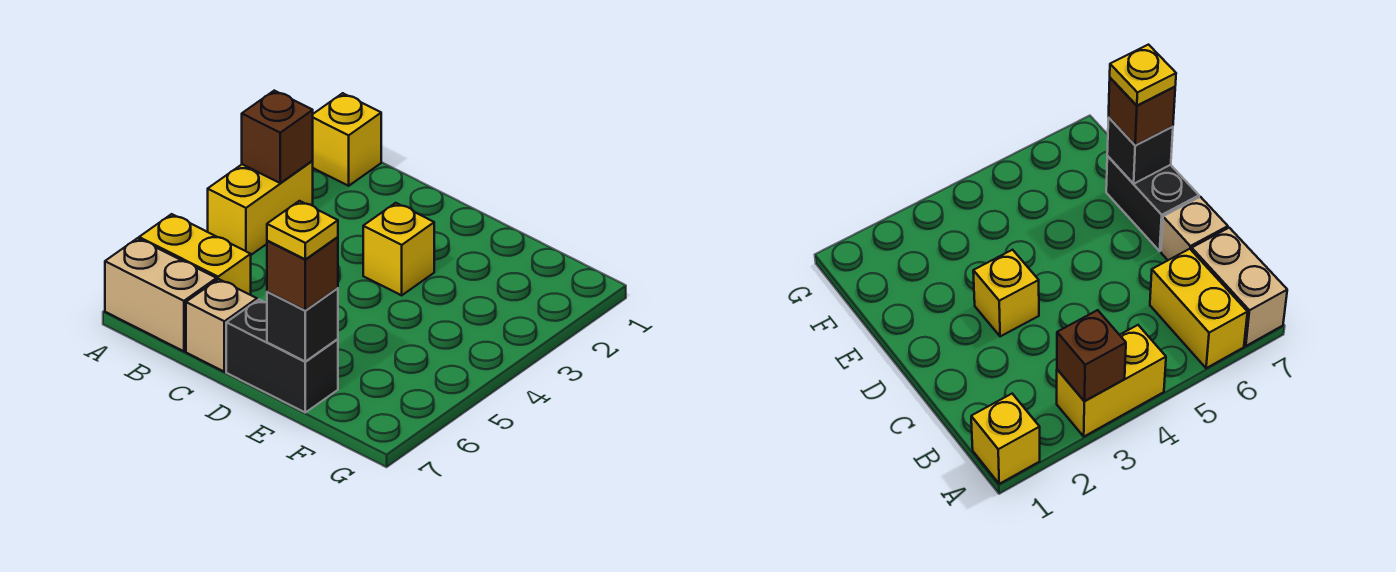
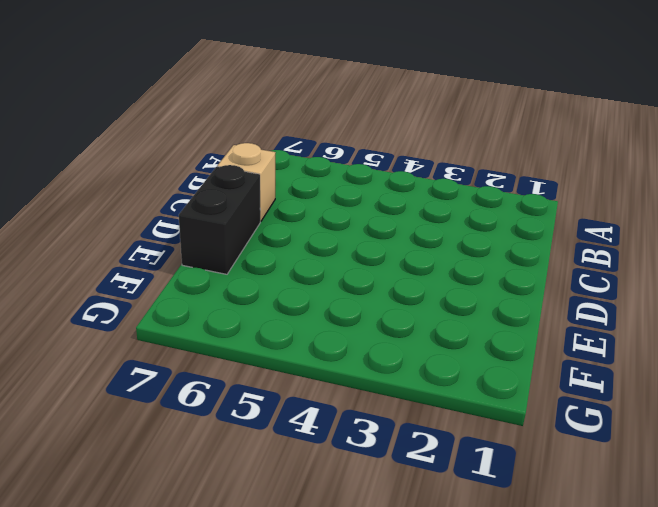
none -> yellow brick A1 level 1
none -> yellow brick A3:A4 level 1

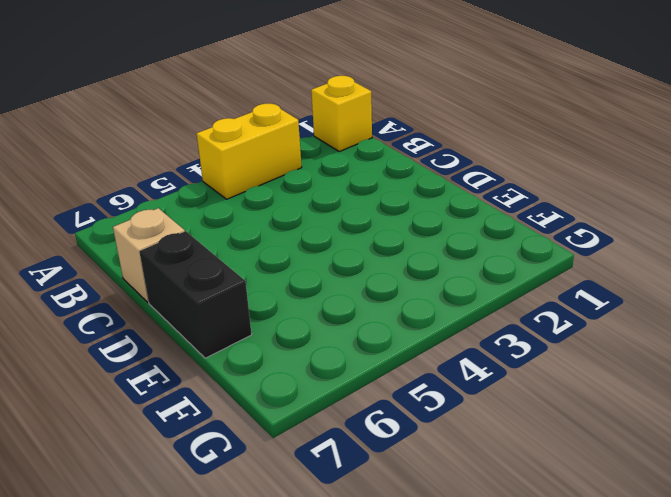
none -> yellow brick A6:B6 level 1
none -> tan brick A7:B7 level 1

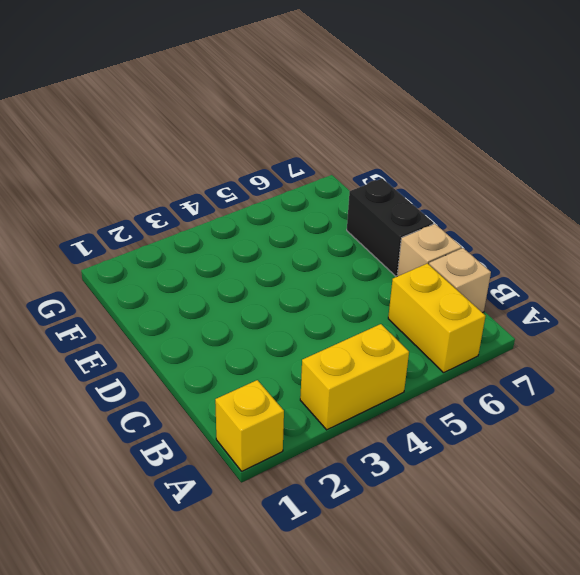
tan brick B7 level 1 -> tan brick A7:B7 level 1
none -> yellow brick D3 level 1
none -> brown brick A3 level 2

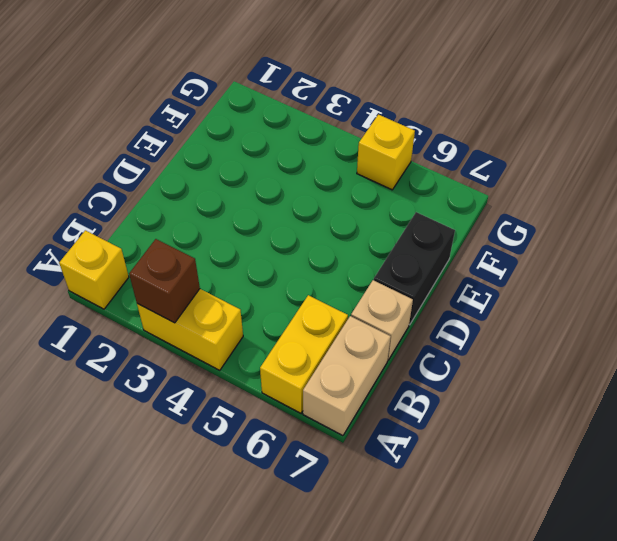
yellow brick G5 level 1 -> yellow brick D3 level 1
none -> black brick E7 level 2
none -> brown brick E7 level 3

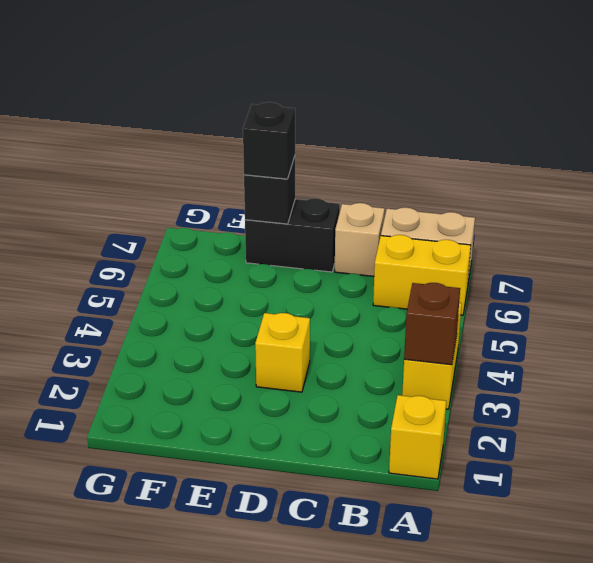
black brick E7 level 3 -> brown brick E7 level 3
none -> yellow plate E7 level 4

